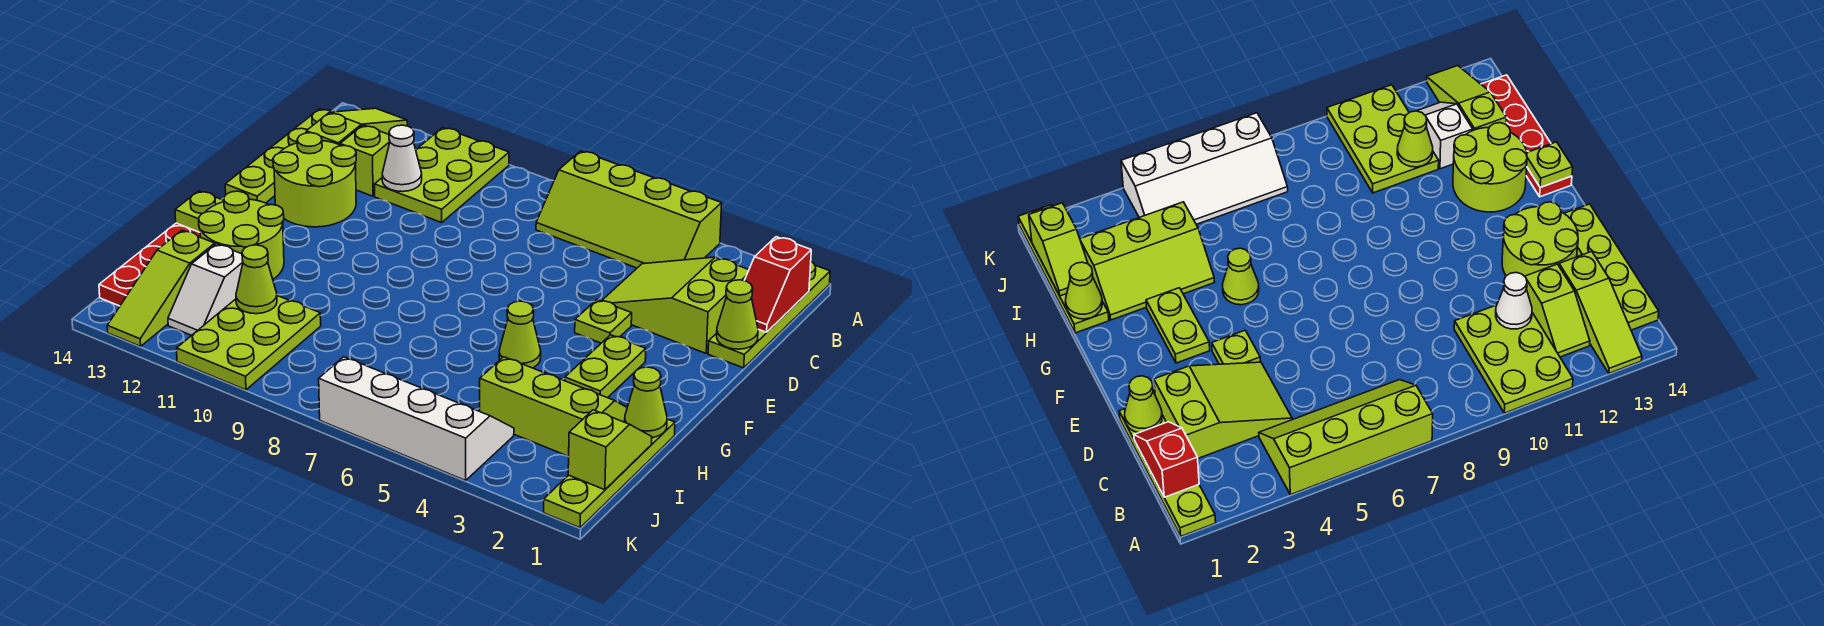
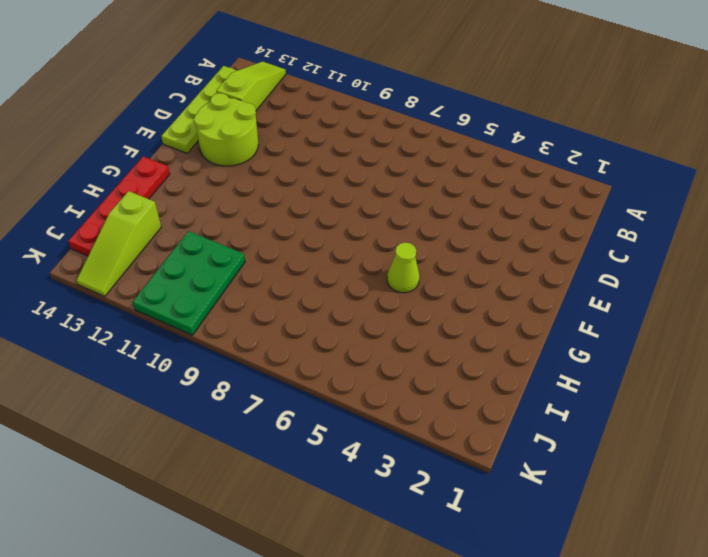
green plate I10:K11 level 1 -> lime plate I10:K11 level 1
none -> lime plate A1:D1 level 1
none -> lime slope A4:B7 level 1 top A
none -> lime plate A10:C11 level 1

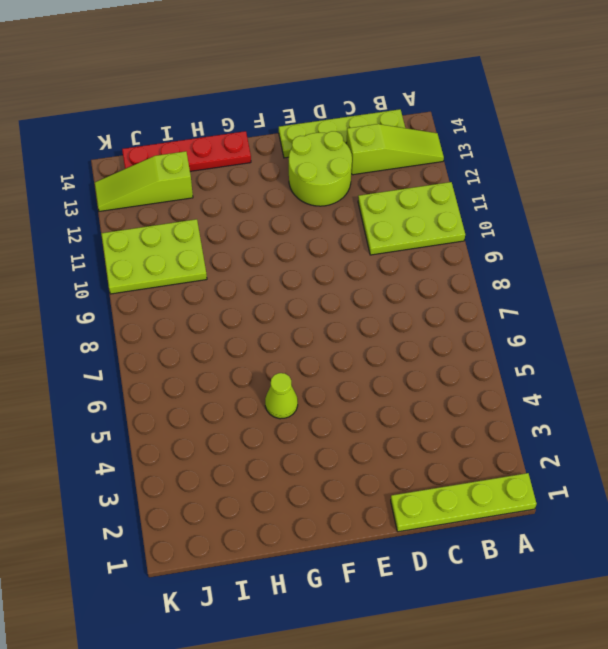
none -> lime slope A4:B7 level 1 top A
none -> lime slope B12:C12 level 1 top C
none -> lime slope C2:D4 level 1 top 2

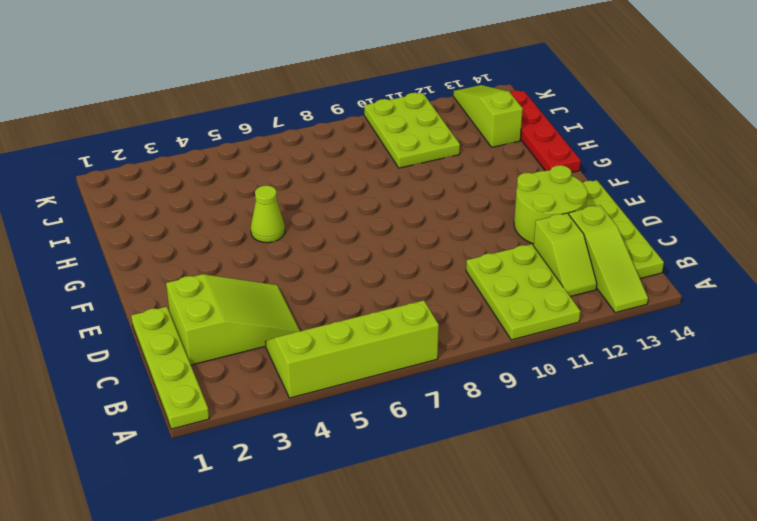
none -> lime plate E4 level 1
none -> lime plate F3:G3 level 1
none -> lime round brick G12:H13 level 1

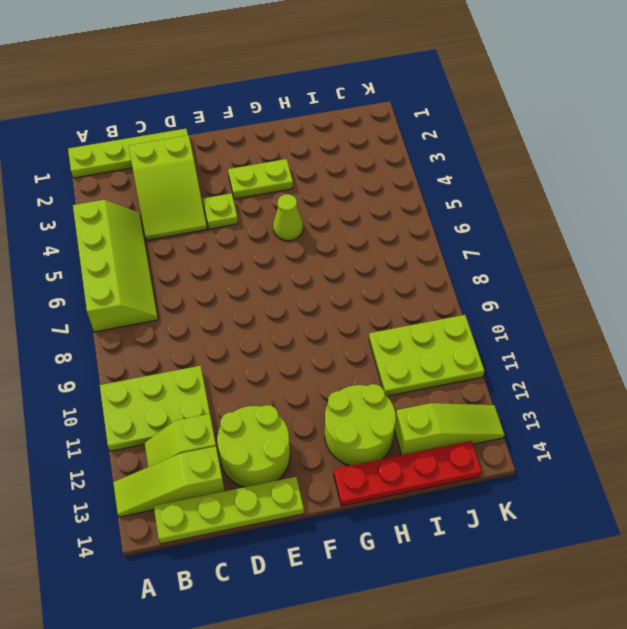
none -> lime plate H1:K1 level 1
none -> lime slope H2:I4 level 1 top I
none -> white slope I12:J12 level 1 top I

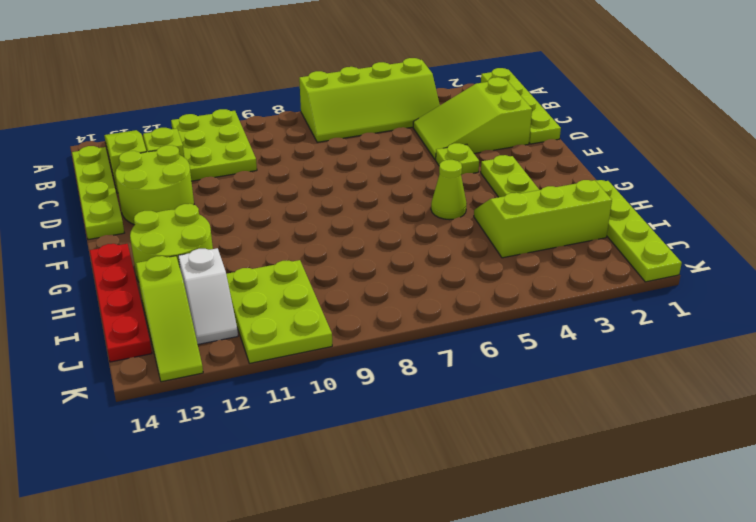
none -> white slope J4:K7 level 1 top K
none -> red slope B1:C1 level 2 top B
none -> white cone C11 level 2

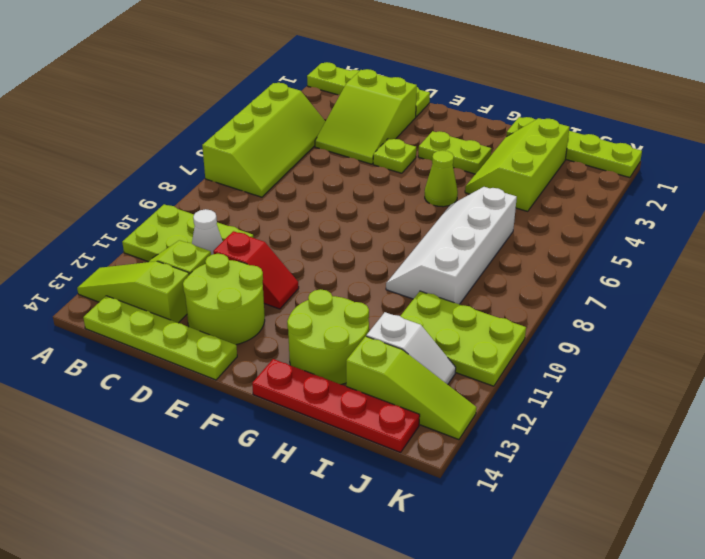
red slope D11:E11 level 1 top D -> red slope B1:C1 level 2 top B
white slope H6:I9 level 1 top I -> white slope J4:K7 level 1 top K
none -> lime cone D1 level 2
none -> lime plate G14 level 2
none -> lime cone H1 level 2

